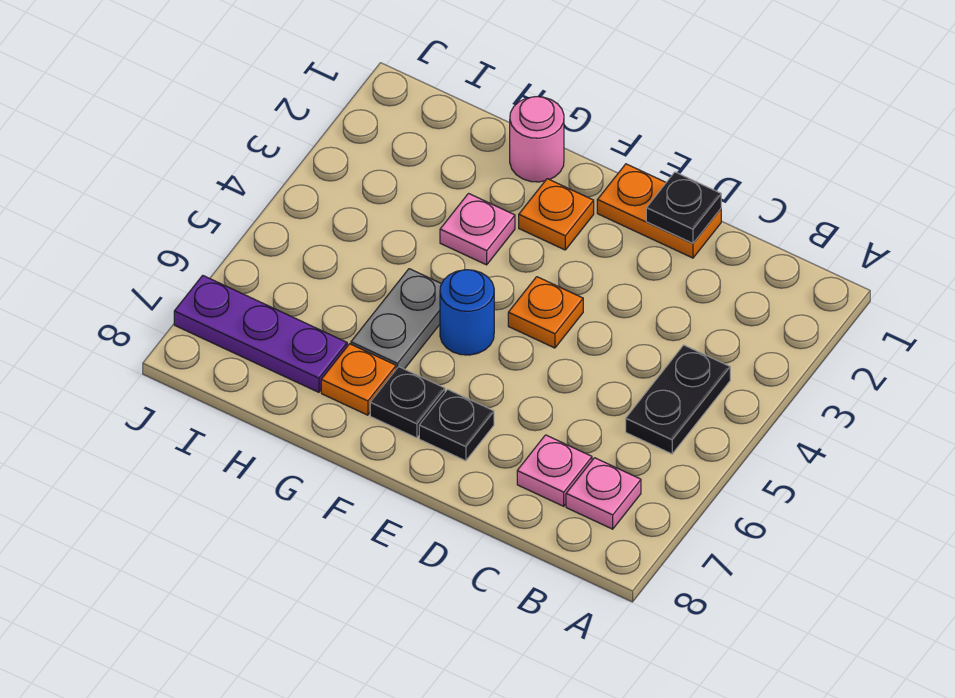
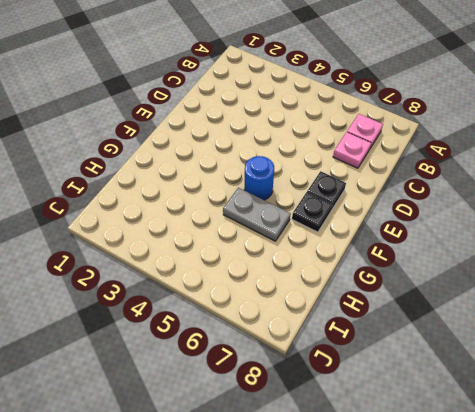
none -> black plate B4:B5 level 1
none -> orange plate D1:E1 level 1
none -> orange plate E4 level 1

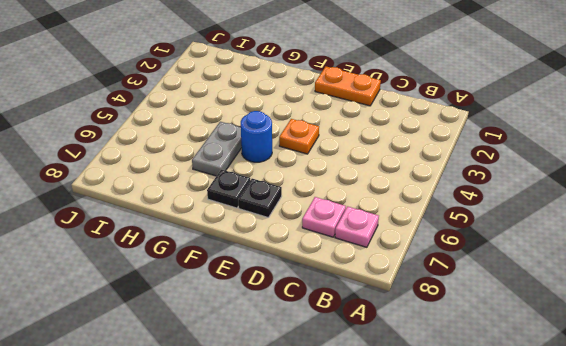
none -> black plate B4:B5 level 1
none -> orange plate F2 level 1
none -> pink round brick G1 level 1

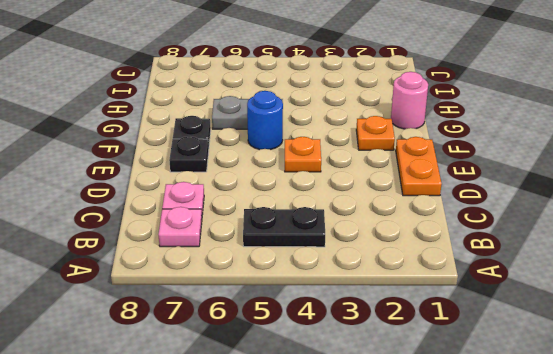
none -> pink plate G3 level 1
none -> orange plate G7 level 1
none -> purple plate H7:J7 level 1

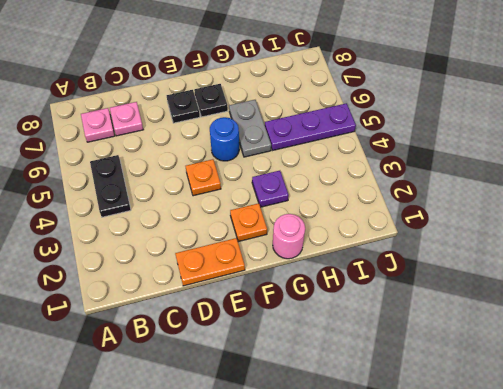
purple plate G3 level 1 -> pink plate G3 level 1
purple plate H5:J5 level 1 -> purple plate H7:J7 level 1
none -> orange plate G7 level 1
none -> black plate D1 level 2

